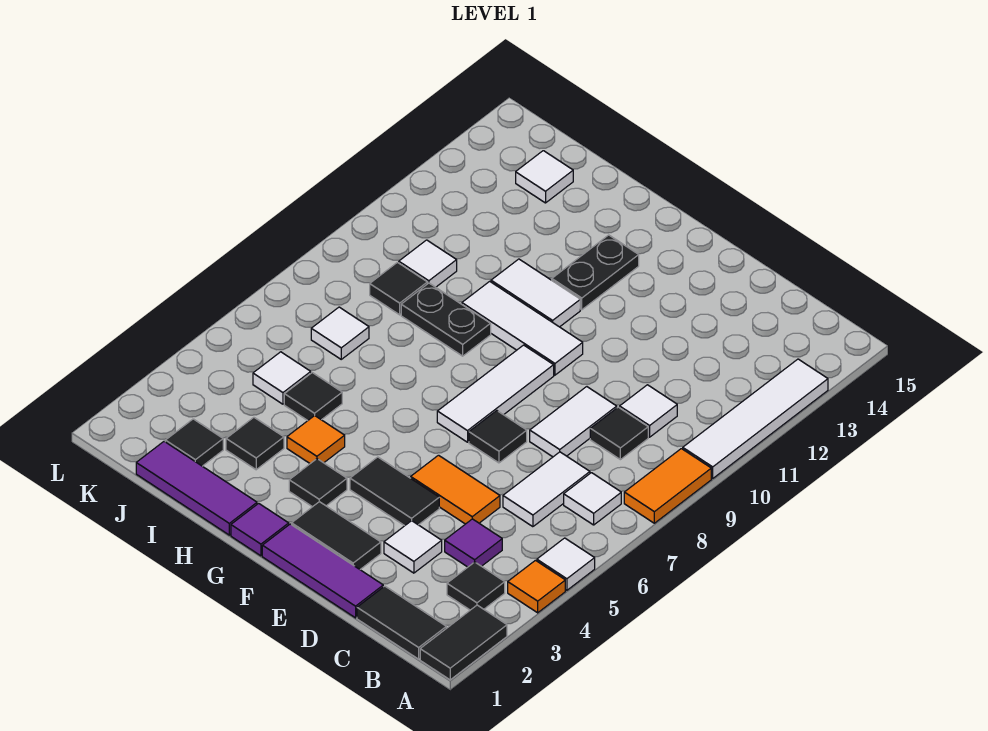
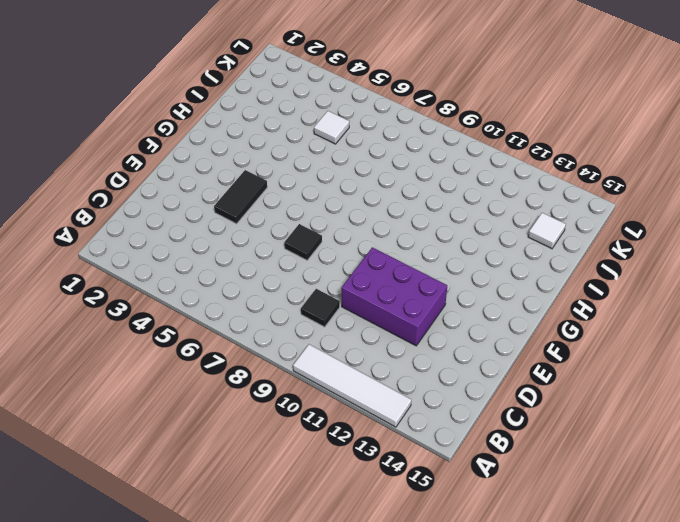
purple brick D10:E12 level 1 -> none
none -> black tile A1:A2 level 1
none -> orange tile A4 level 1
none -> white tile A5 level 1
none -> orange tile A8:A9 level 1

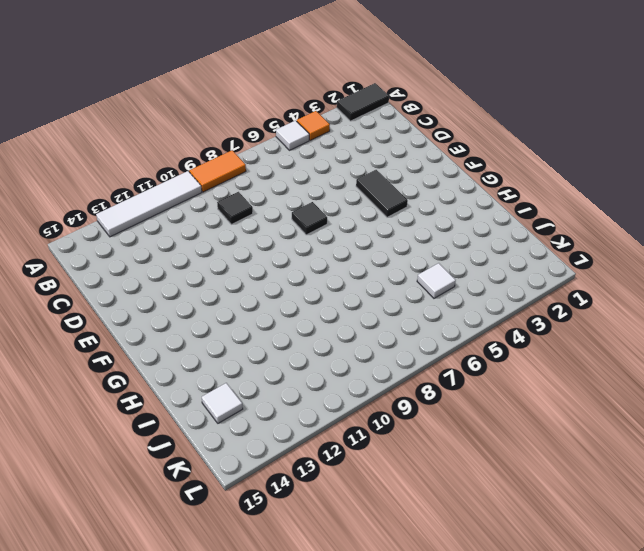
none -> black tile B1:C1 level 1
none -> black tile B3 level 1
none -> white tile B7 level 1
none -> purple tile C4 level 1

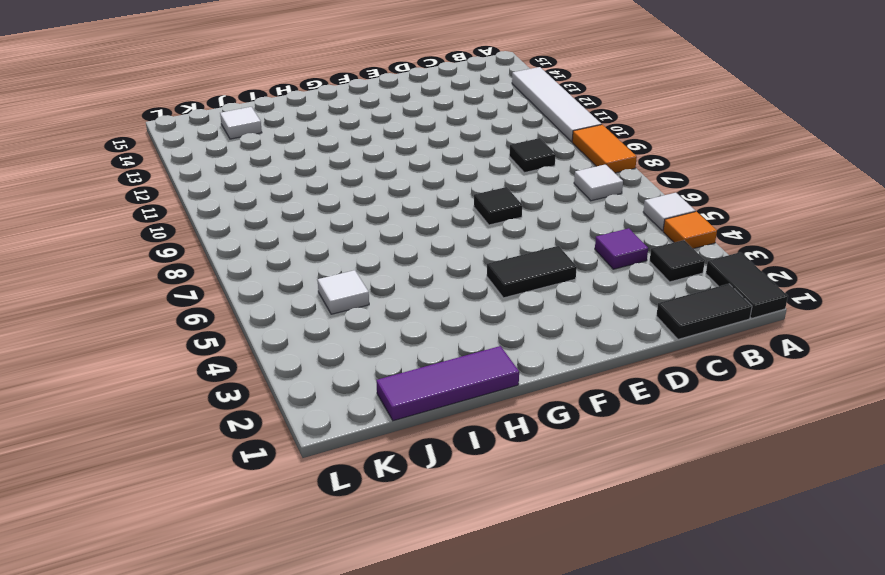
none -> white tile C6:C7 level 1
none -> white tile C10 level 1
none -> purple tile D1:F1 level 1
none -> white tile D3 level 1

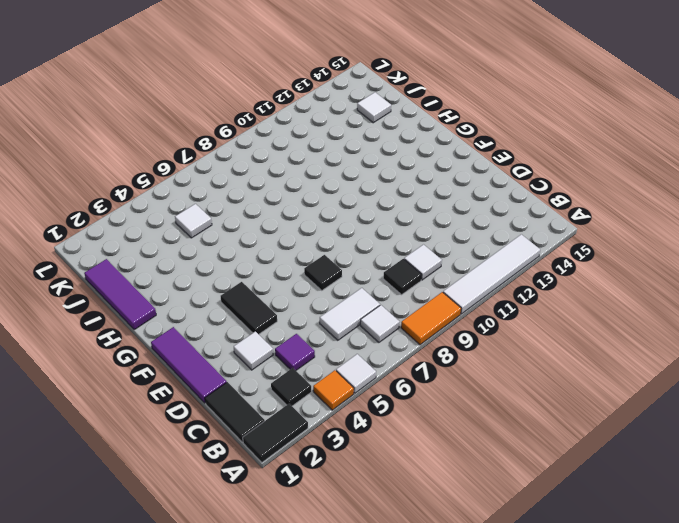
none -> orange tile D5:E5 level 1
none -> white tile D8:D9 level 1
none -> black tile E2:F2 level 1
none -> white tile F7:F9 level 1

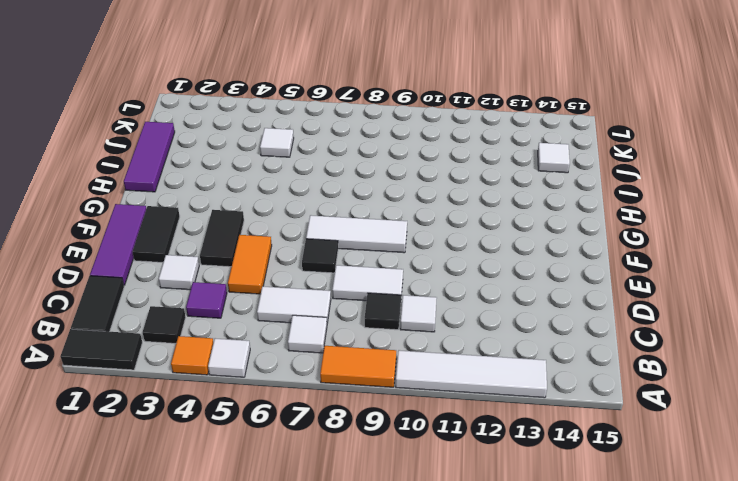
none -> white tile F10:H10 level 1
none -> purple tile G1 level 1
none -> black tile G3 level 1
none -> white tile G11:H11 level 1

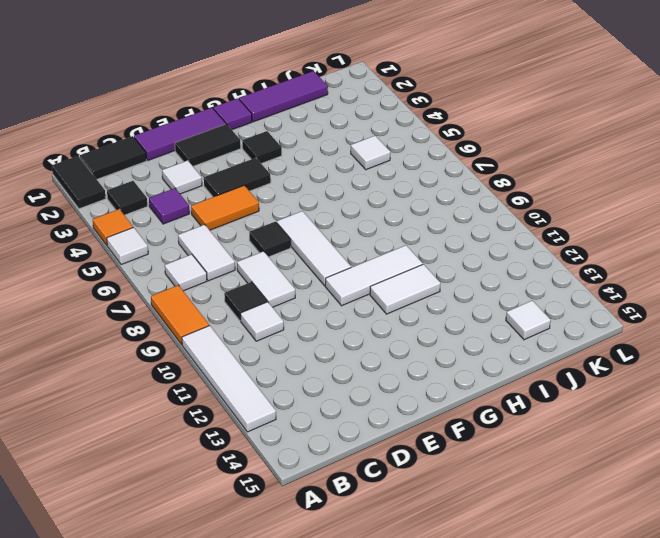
none -> black plate G12:G13 level 1
none -> orange tile H4 level 1
none -> black plate H9:I9 level 1
none -> black tile I3 level 1

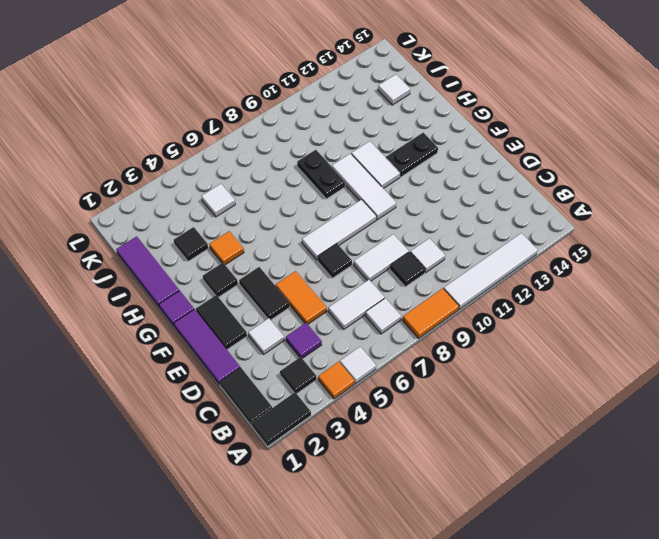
none -> black tile I5 level 1
none -> black tile J2 level 1
none -> white tile J7 level 1
none -> black tile J9 level 1

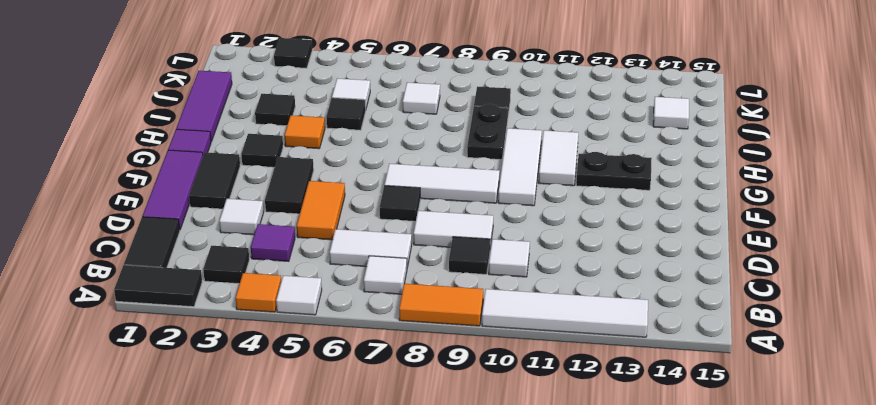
black tile L3 level 1 -> black tile J2 level 1
none -> white tile J10 level 1

